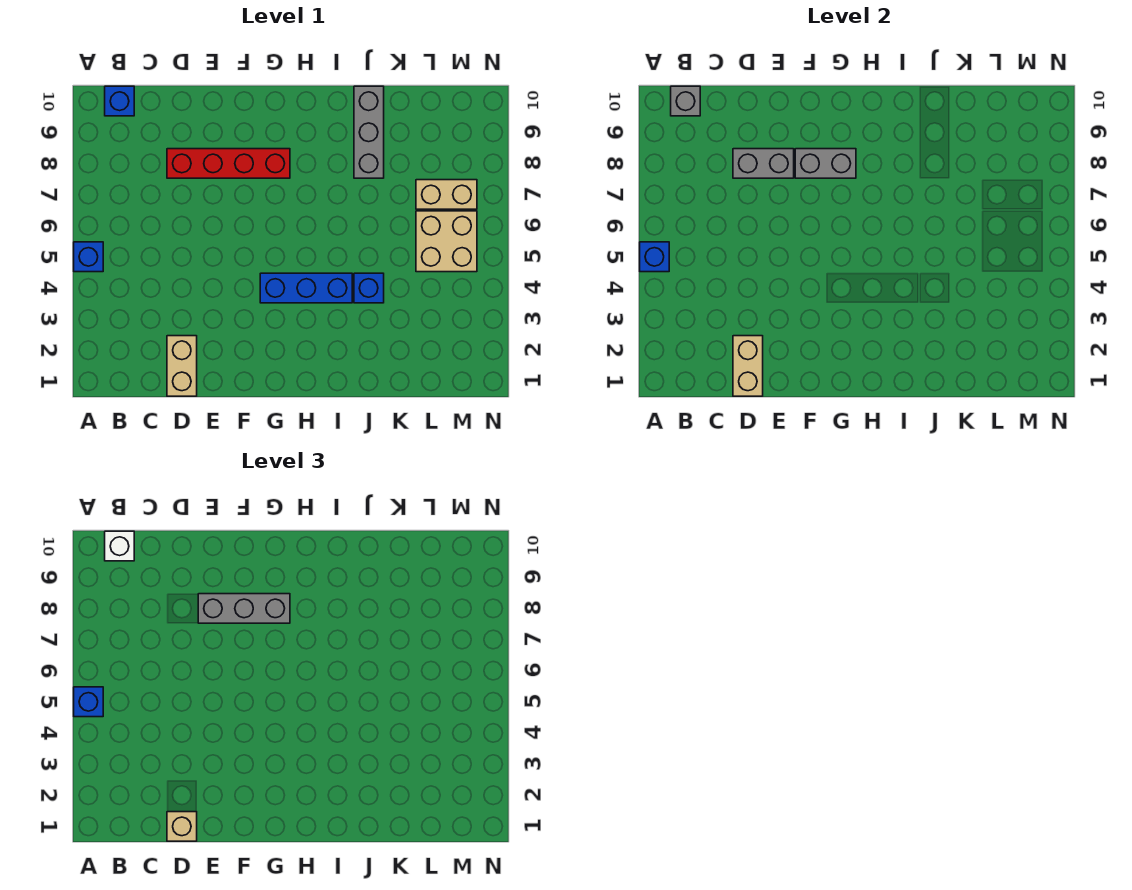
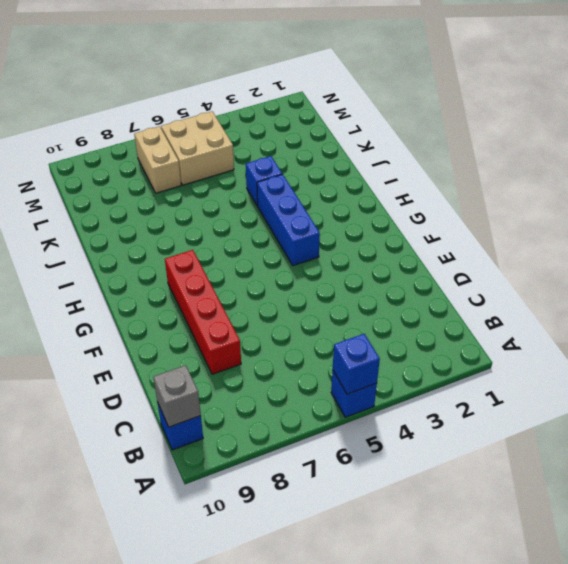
none -> tan brick D1:D2 level 1
none -> grey brick J8:J10 level 1
none -> tan brick D1:D2 level 2

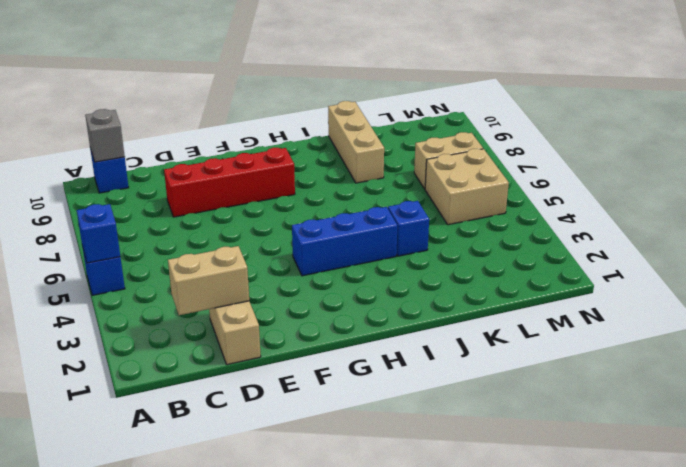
tan brick C2:D2 level 2 -> tan brick D1:D2 level 2
tan brick J8:J10 level 1 -> grey brick J8:J10 level 1
none -> grey brick D8:E8 level 2
none -> grey brick F8:G8 level 2
none -> blue brick A5 level 3

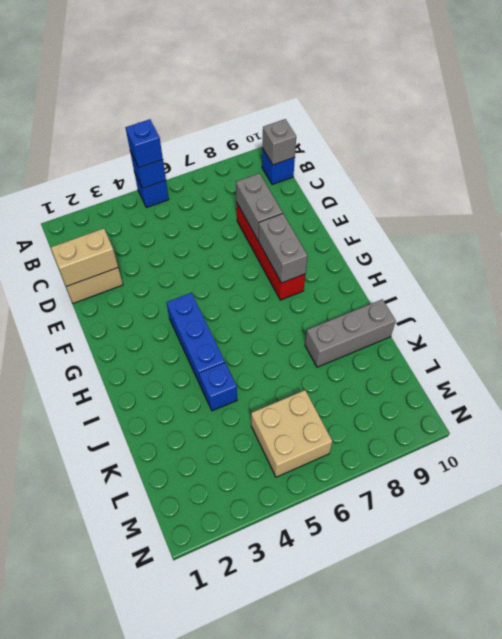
none -> tan brick L7:M7 level 1
none -> white brick B10 level 3
none -> tan brick D1 level 3

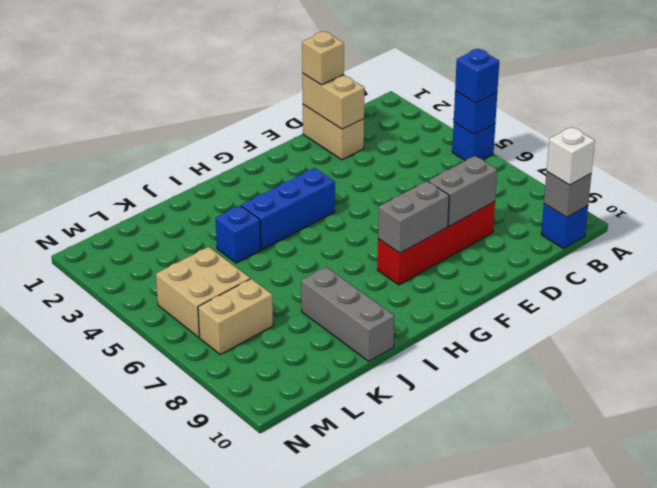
none -> grey brick E8:G8 level 3

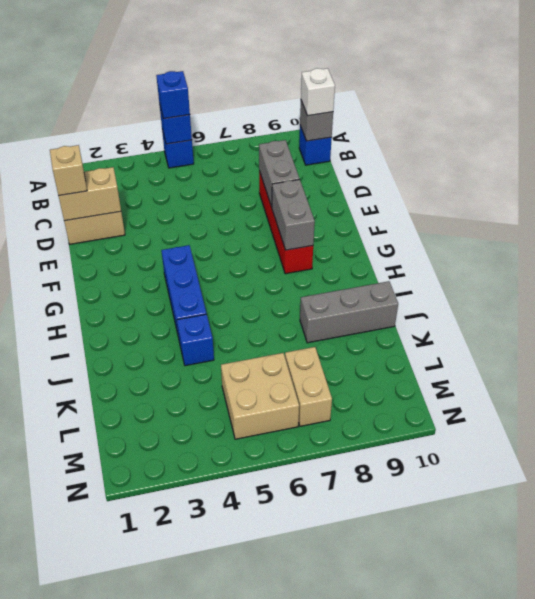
none -> grey brick E8:G8 level 3

